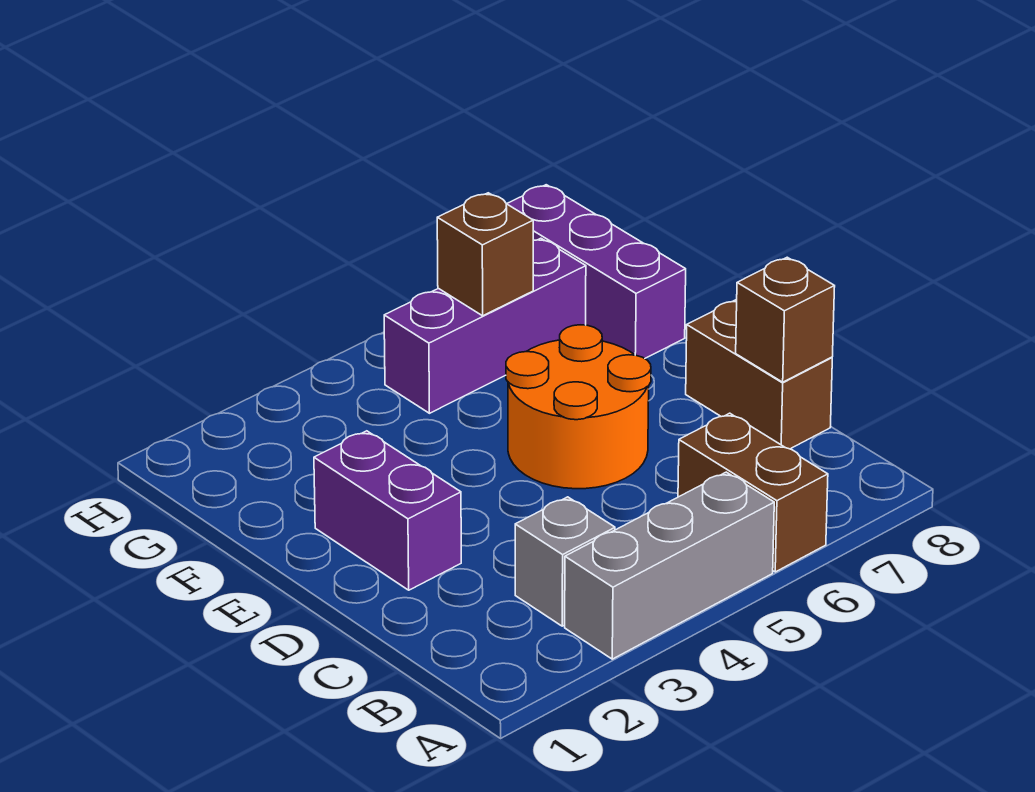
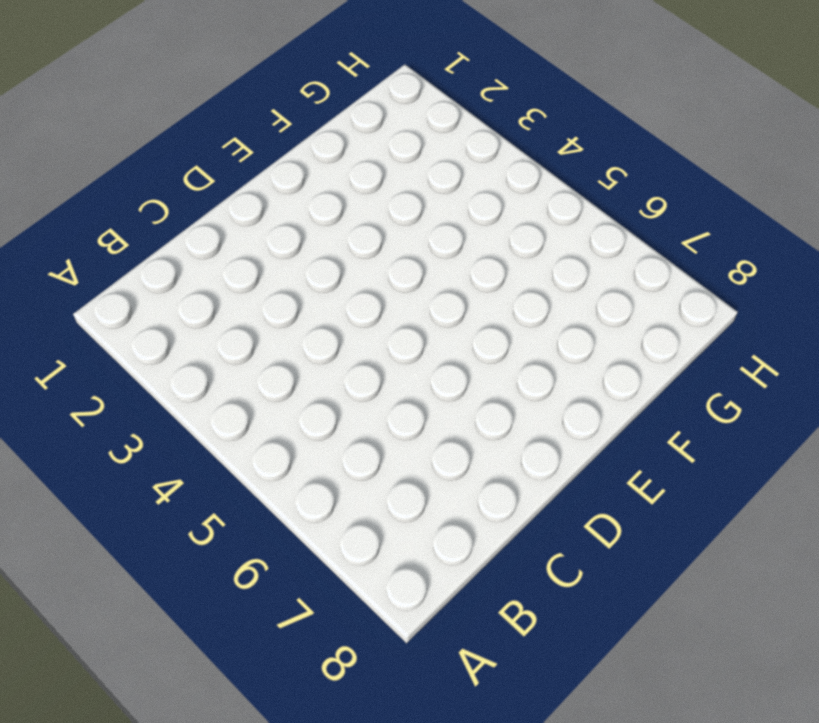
none -> grey brick A3:A5 level 1
none -> brown brick A6:B6 level 1

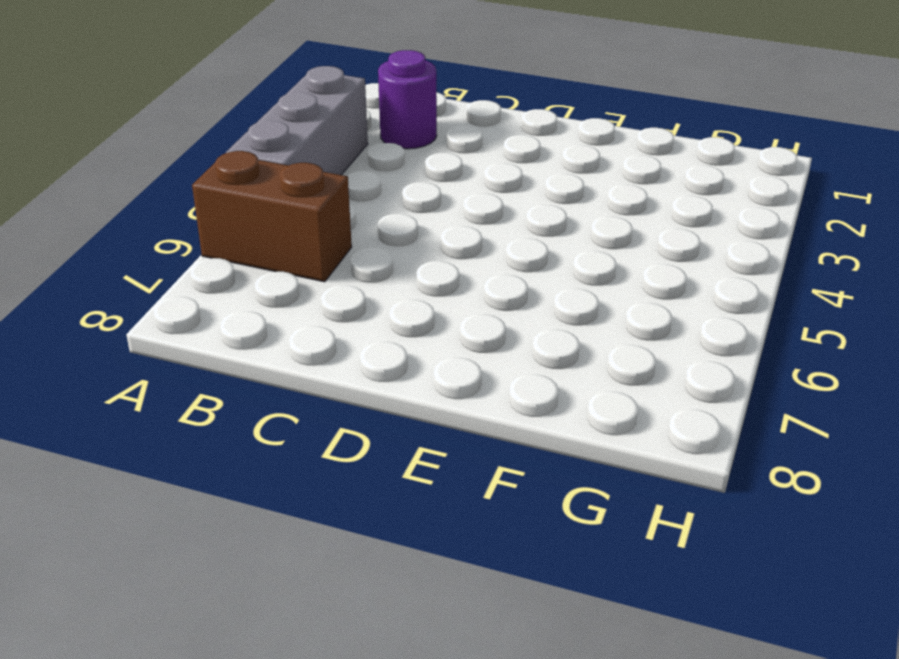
purple round brick B2 level 1 -> none
none -> grey brick B3 level 1
none -> brown brick C8:D8 level 1

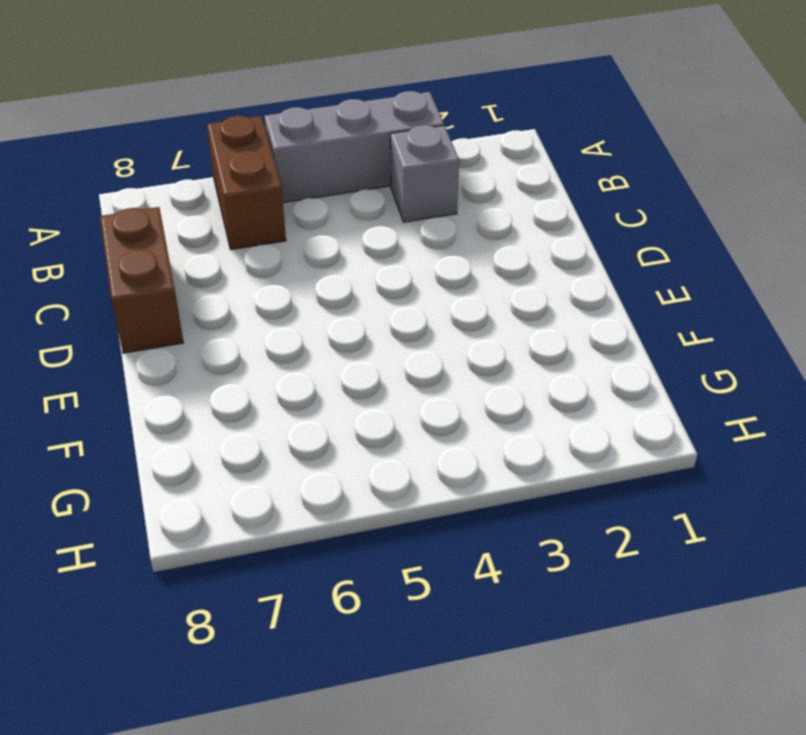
none -> purple brick D2:E2 level 1
none -> orange round brick D5:E6 level 1

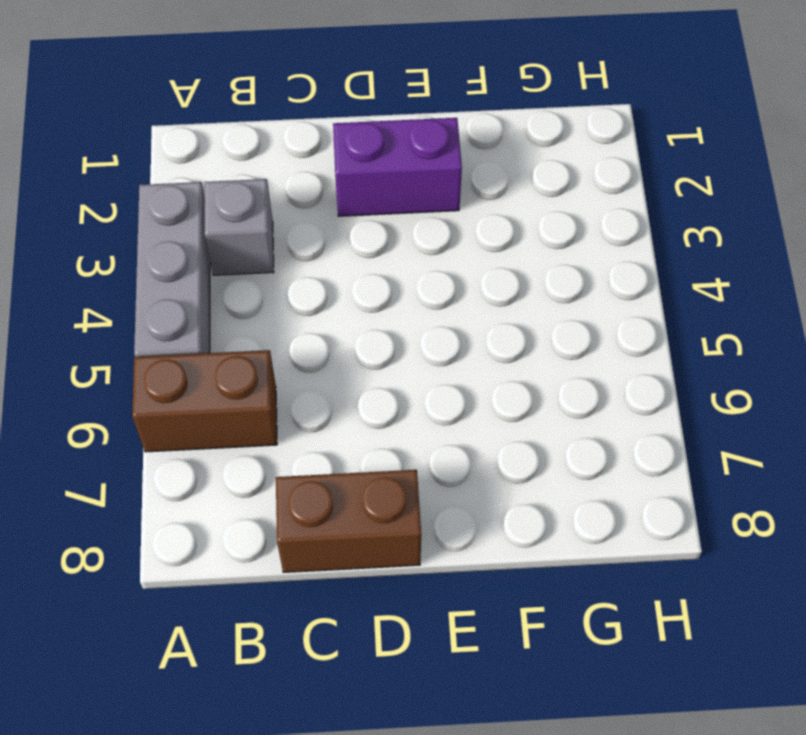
none -> orange round brick D5:E6 level 1
none -> purple brick F8:H8 level 1

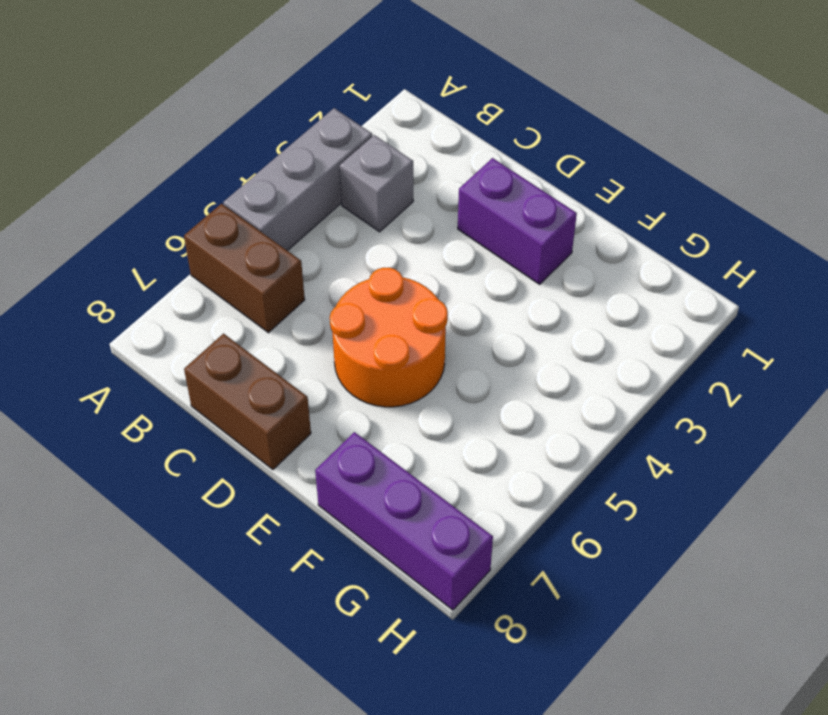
none -> purple brick G5:G7 level 1
none -> brown brick C8 level 2

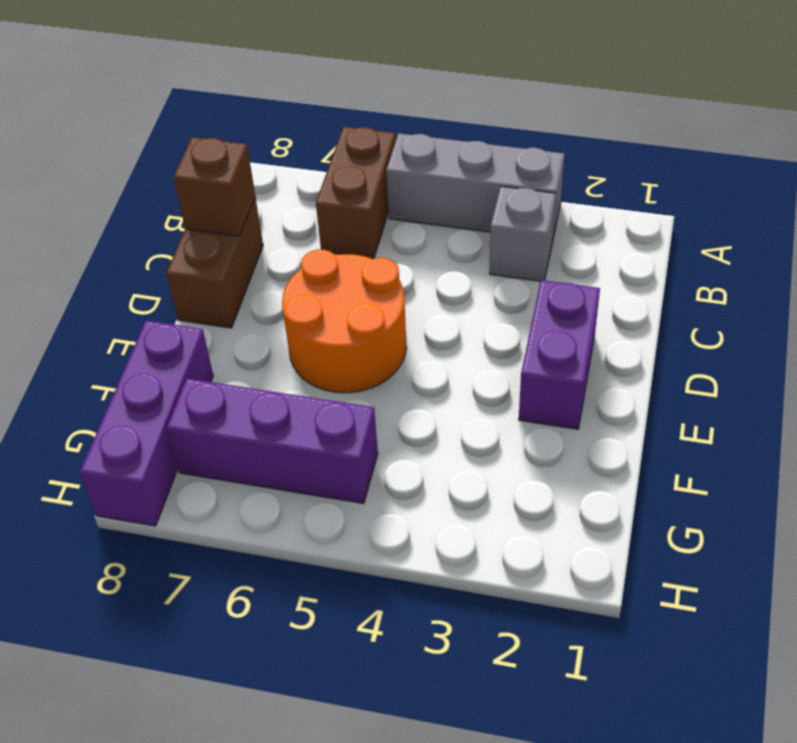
none -> brown brick G6 level 2

